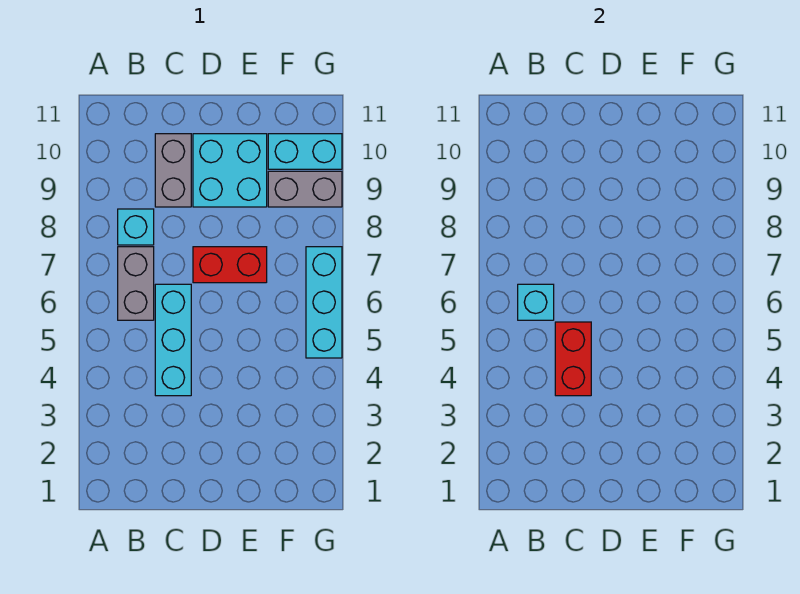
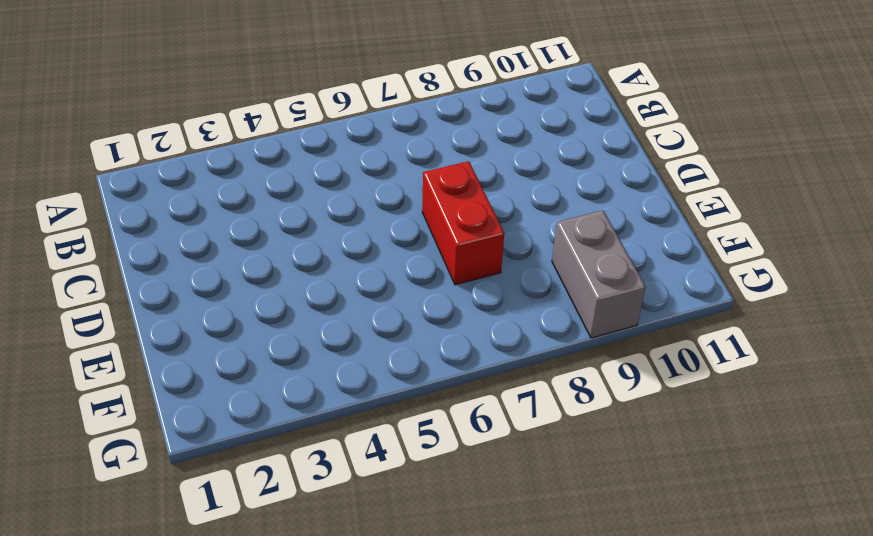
none -> grey brick B6:B7 level 1
none -> cyan brick B8 level 1

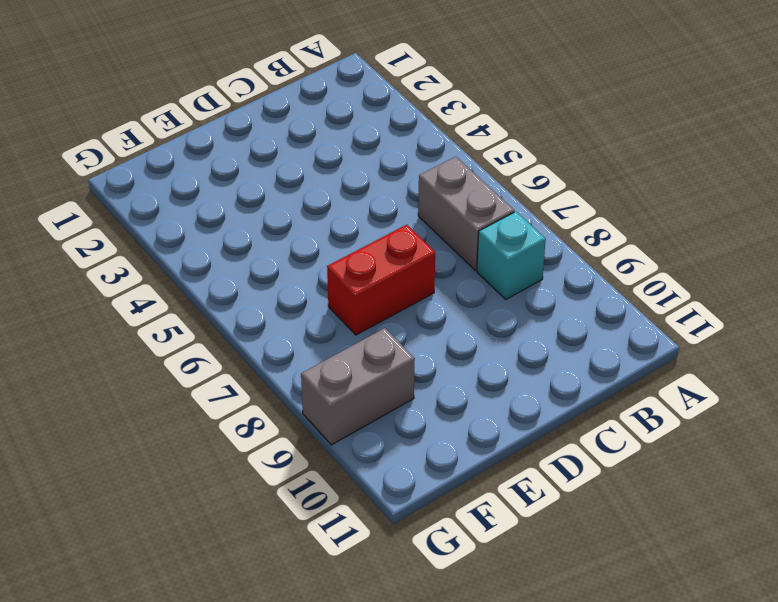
none -> cyan brick C4:C6 level 1
none -> grey brick C9:C10 level 1

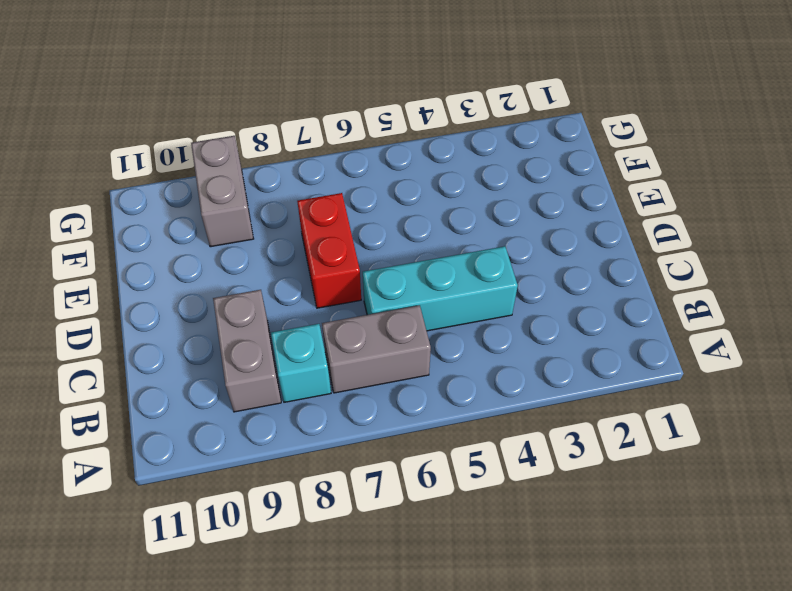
grey brick B9:C9 level 1 -> grey brick C9:C10 level 1
none -> cyan brick D9:E10 level 1
none -> cyan brick F10:G10 level 1

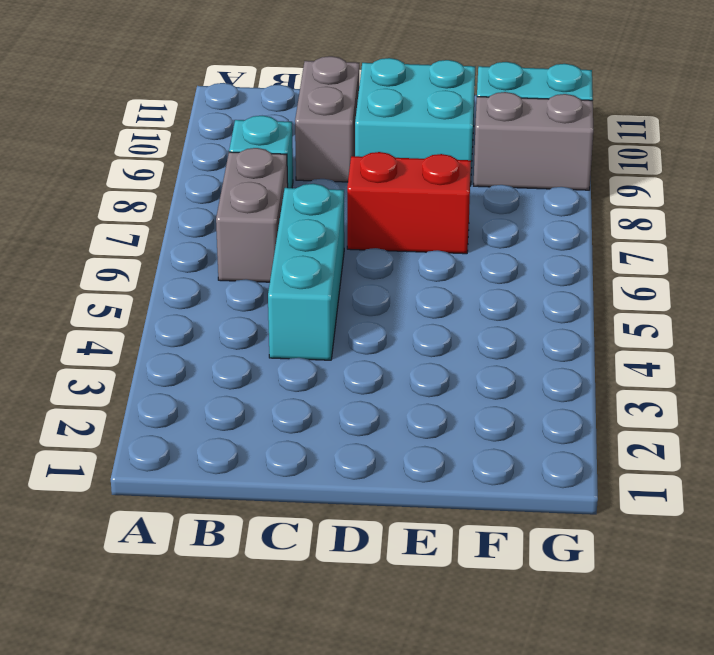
none -> cyan brick G5:G7 level 1
none -> cyan brick B6 level 2

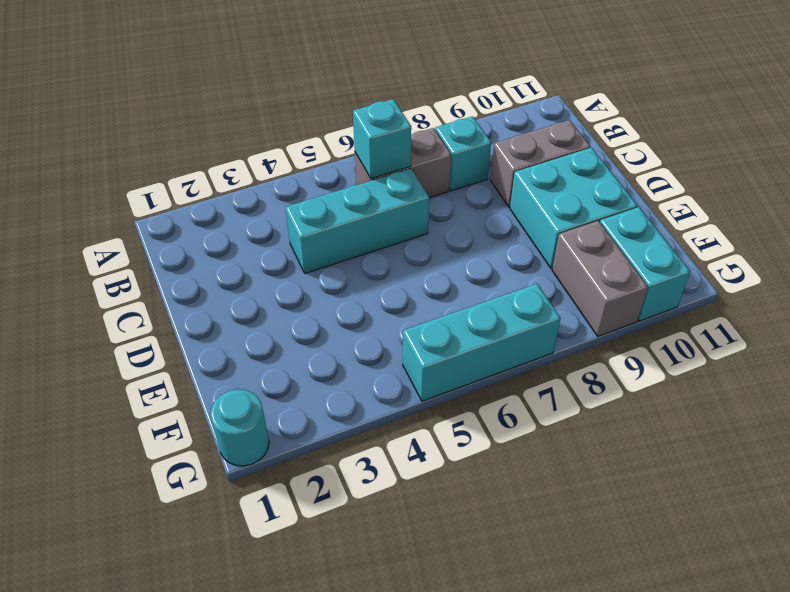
cyan round brick G1 level 1 -> none
none -> red brick D7:E7 level 1
none -> red brick C4:C5 level 2

